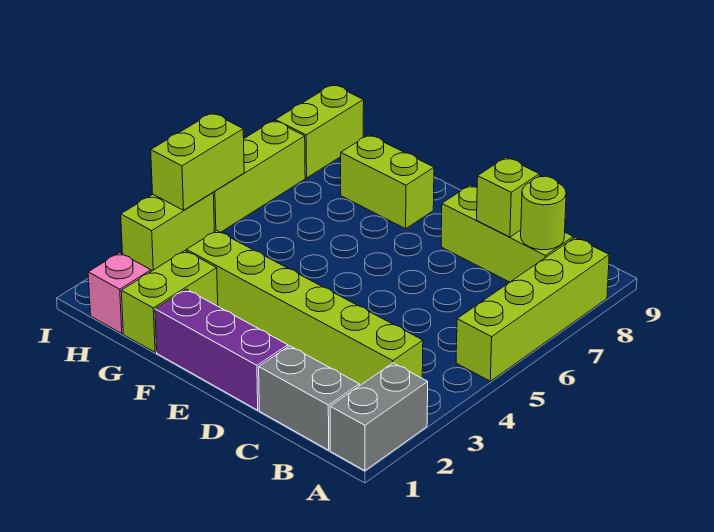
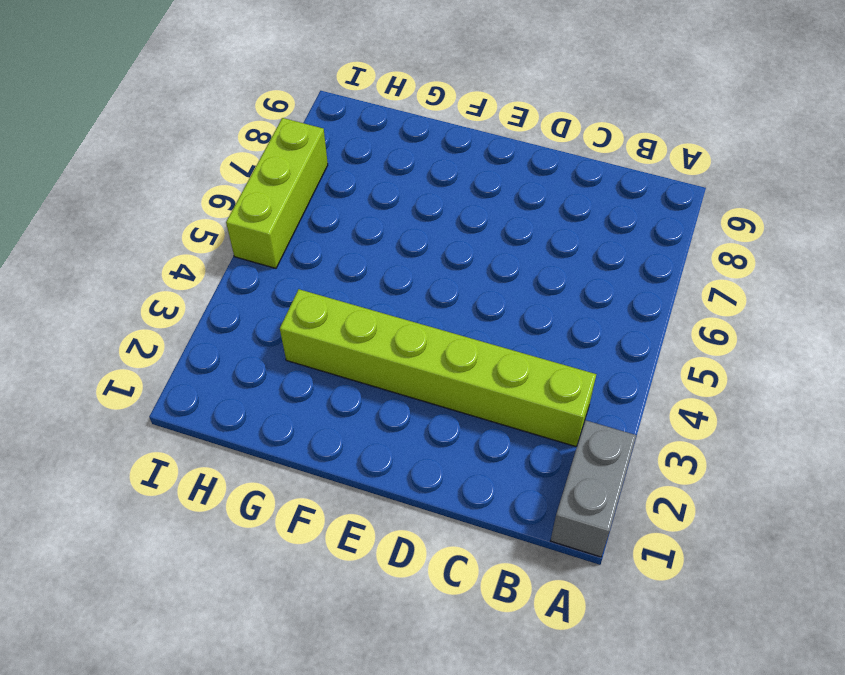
none -> lime brick A5:A8 level 1
none -> grey brick B1:C1 level 1
none -> lime brick B8:D8 level 1

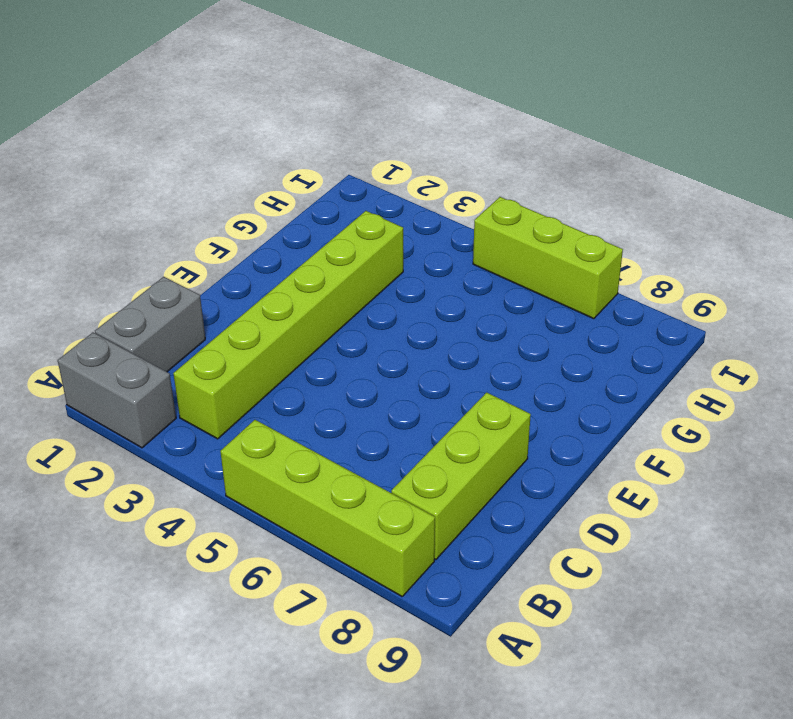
none -> purple brick D1:F1 level 1
none -> lime brick F8:G8 level 1
none -> lime brick G1:G2 level 1

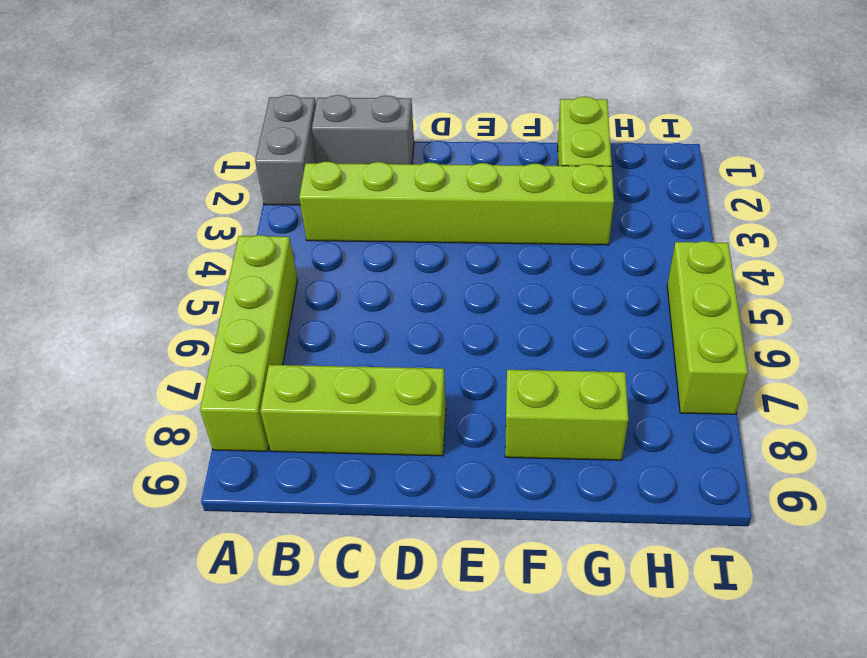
none -> purple brick D1:F1 level 1
none -> pink brick H1 level 1
none -> lime brick I3:I4 level 1

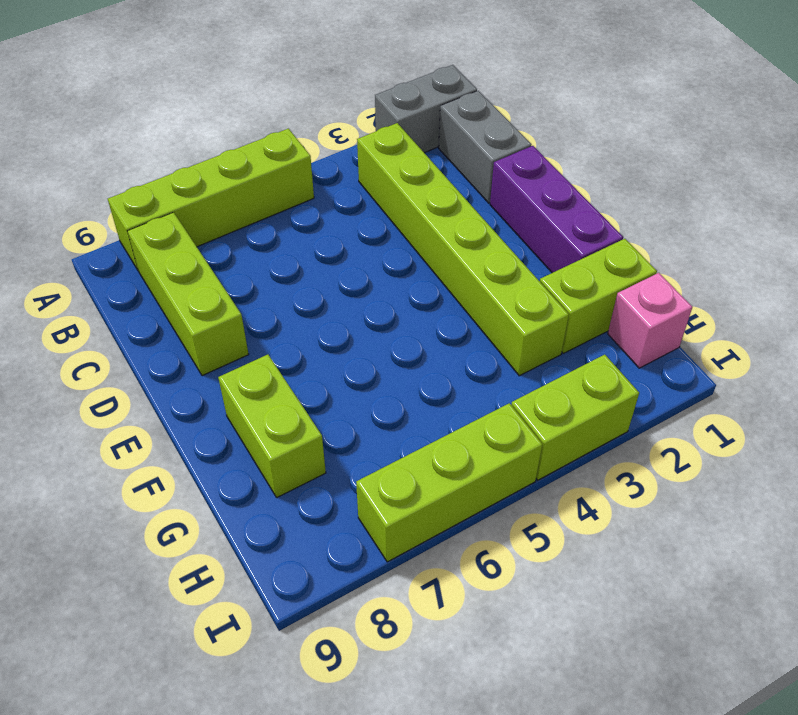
none -> lime brick I8:I9 level 1
none -> lime round brick B8 level 2
none -> lime brick C8 level 2

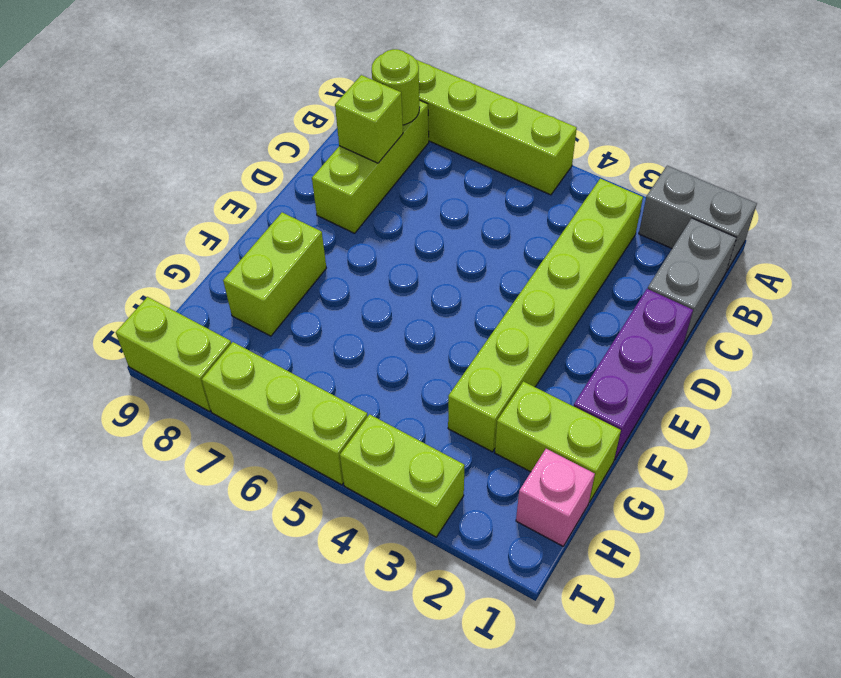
none -> lime brick I4:I5 level 2

